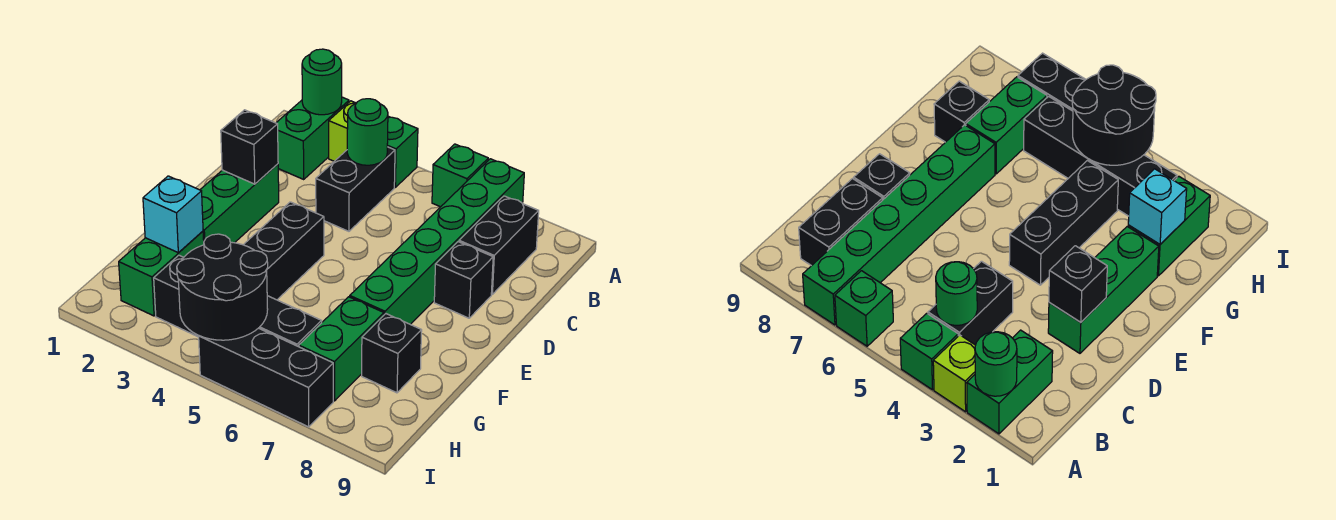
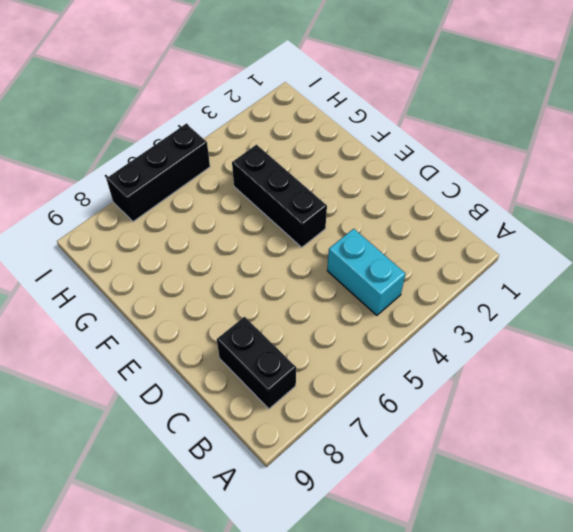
cyan brick B4:C4 level 1 -> black brick B4:C4 level 1
none -> green brick A2:B2 level 1
none -> lime brick A3 level 1
none -> green brick A4 level 1

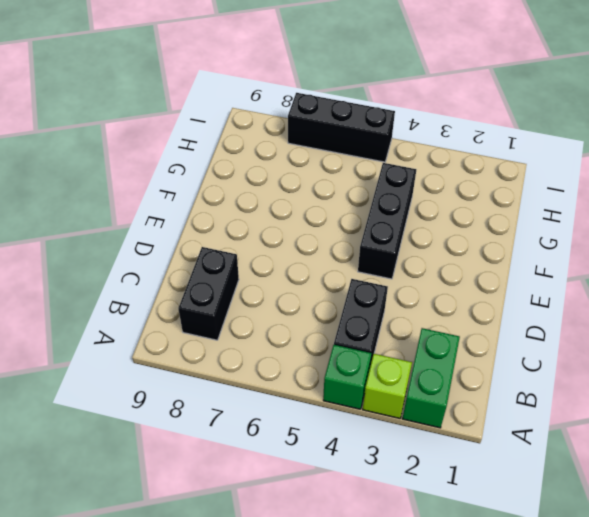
none -> green brick A6 level 1
none -> green brick A7:F7 level 1
none -> green brick D2:F2 level 1

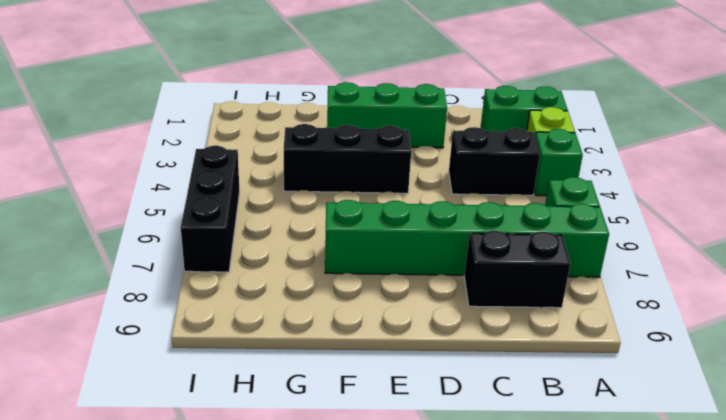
none -> black brick D8 level 1
none -> green brick G2:H2 level 1
none -> green brick G7:H7 level 1

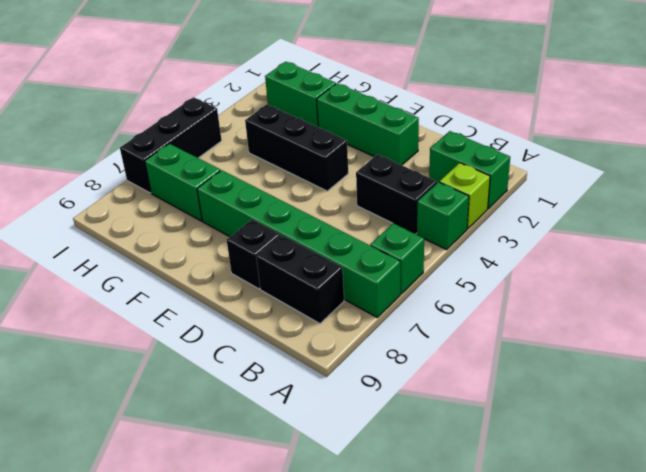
none -> black brick G8 level 1
none -> black brick H3:H6 level 1
none -> green round brick A2 level 2

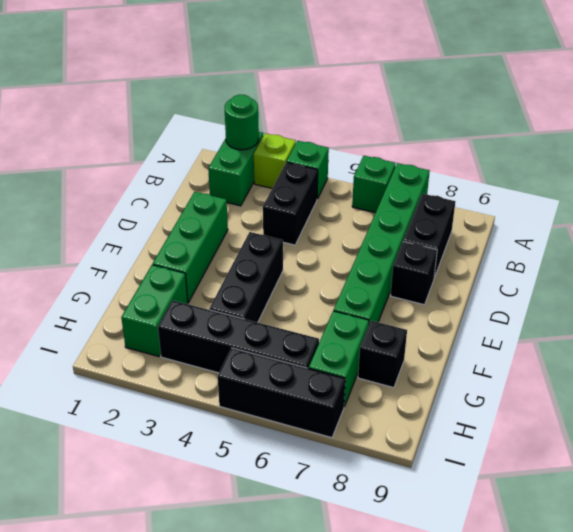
none -> green round brick B4 level 2
none -> black brick D2 level 2
none -> cyan brick G2 level 2

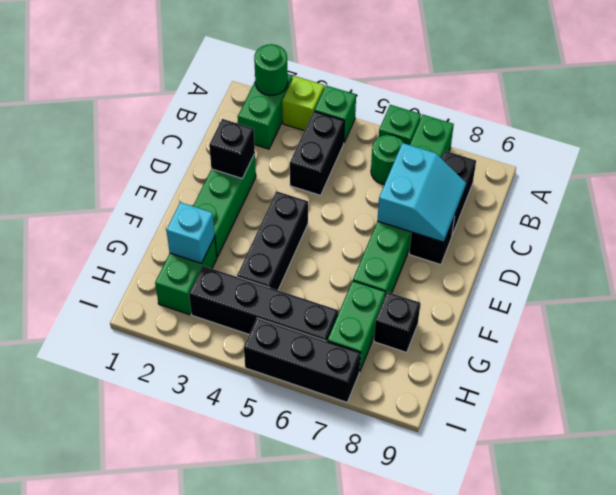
green round brick B6 level 1 -> green round brick B4 level 2
cyan slope C7:D8 level 2 top 7 -> none
none -> black round brick H4:I5 level 2

